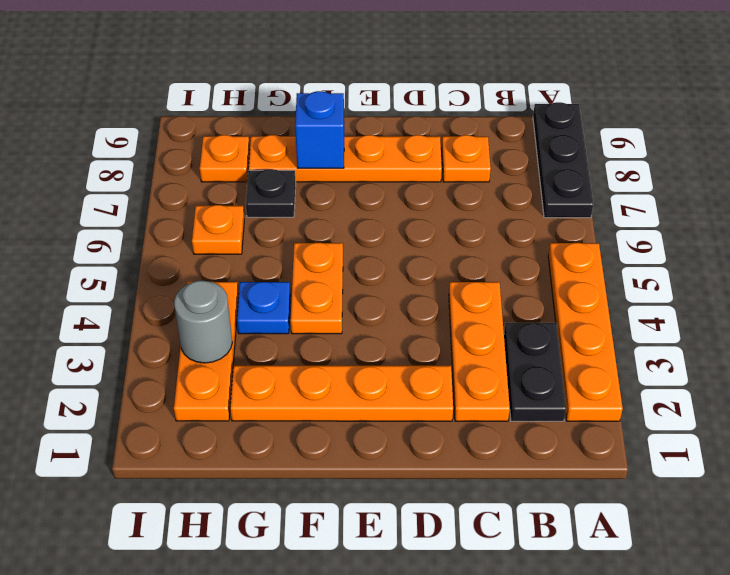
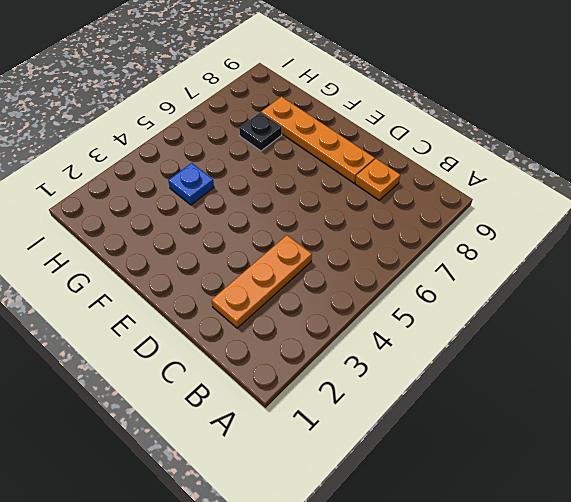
none -> orange plate A2:A5 level 1
none -> black plate A7:A9 level 1
none -> black plate B2:B3 level 1

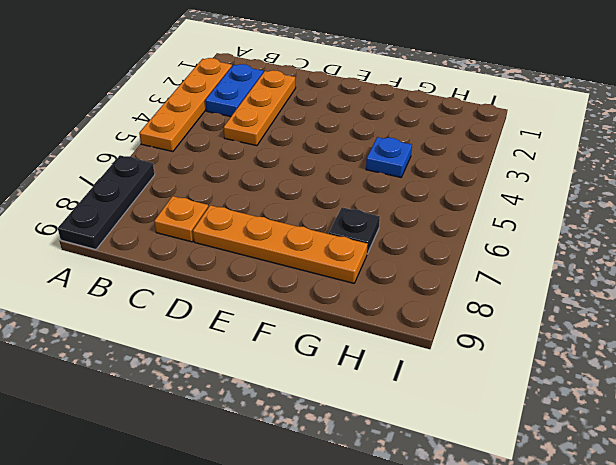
blue plate B2:B3 level 1 -> black plate B2:B3 level 1
none -> orange plate D2:G2 level 1
none -> orange plate F4:F5 level 1
none -> orange plate H2:H4 level 1

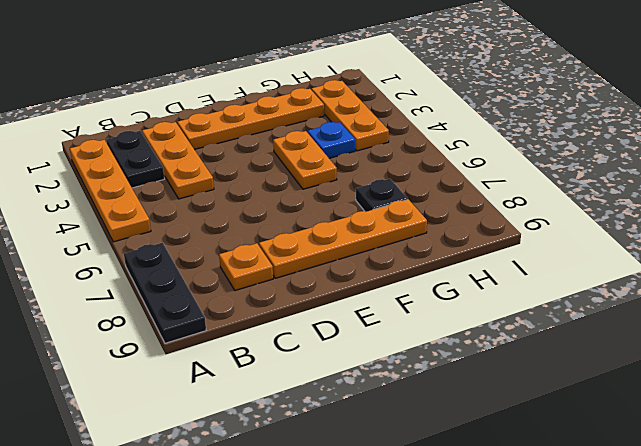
none -> orange plate H6 level 1
none -> orange plate H8 level 1
none -> blue brick F8 level 2

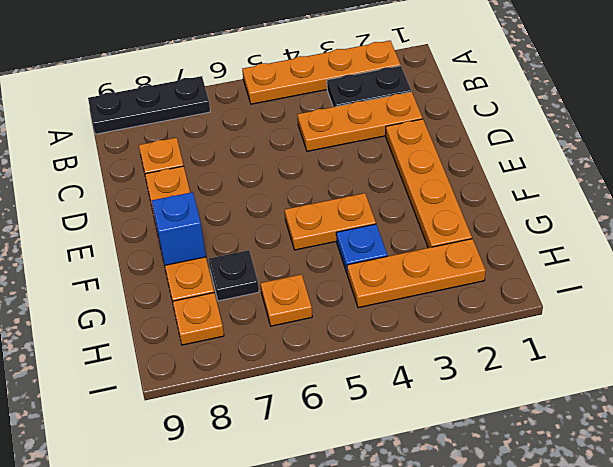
none -> grey round brick H3 level 2

